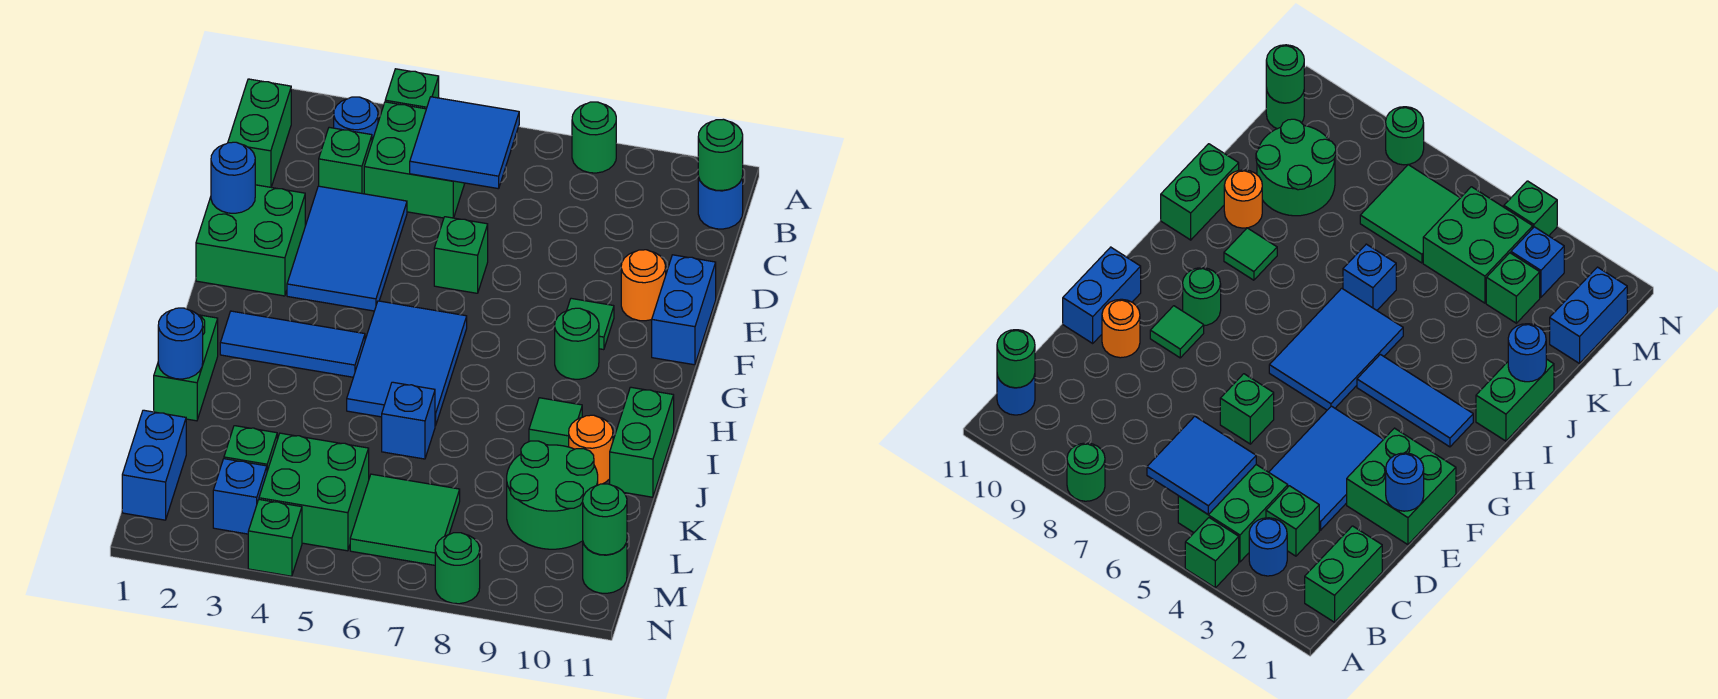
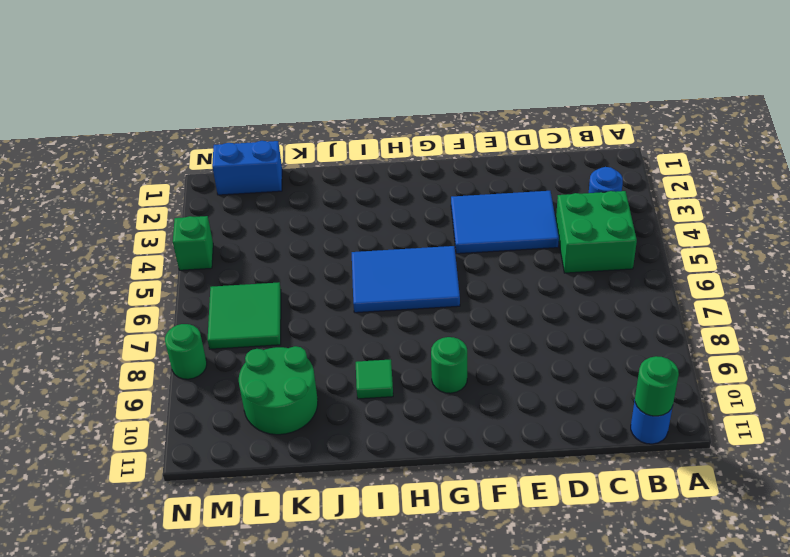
none -> green brick A4 level 1
none -> green round brick A8 level 1
none -> green brick B1:C1 level 1
none -> green brick C3 level 1

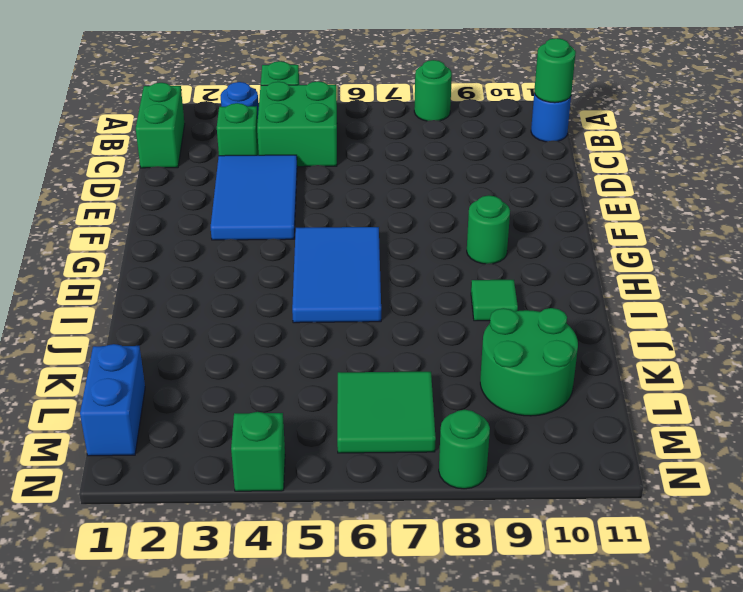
none -> green brick E1:F2 level 1
none -> green brick E6 level 1
none -> orange round brick E10 level 1
none -> blue brick E11:F11 level 1

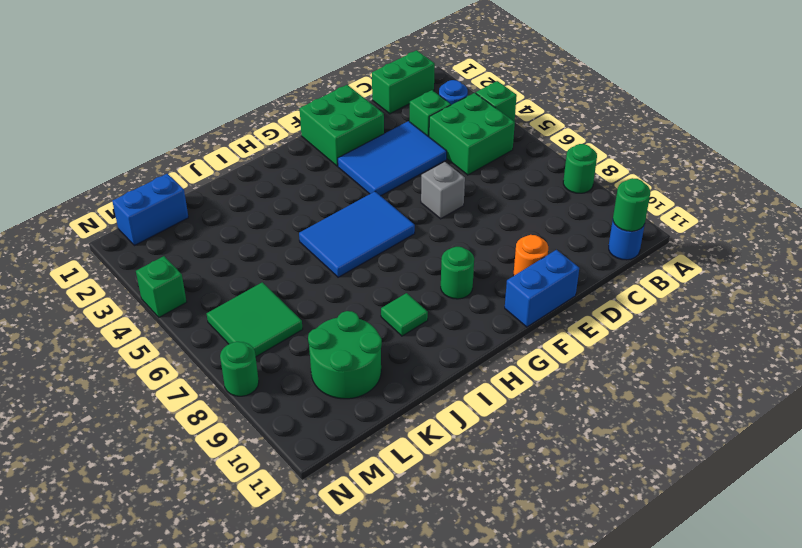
grey brick E6 level 1 -> green brick E6 level 1
none -> green tile F9 level 1
none -> blue tile H2:H4 level 1
none -> green brick I1:J1 level 1
none -> green brick I11:J11 level 1

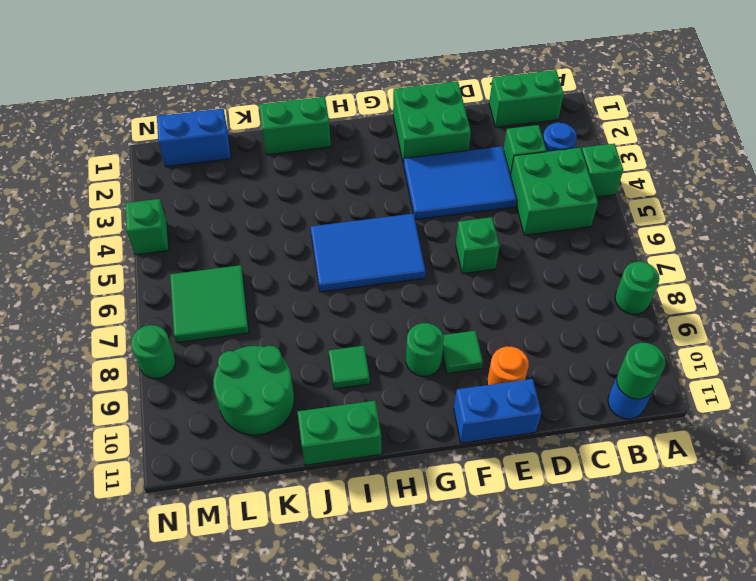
none -> blue tile H2:H4 level 1
none -> blue brick J6 level 1
none -> orange round brick J10 level 1
none -> green brick L3 level 1

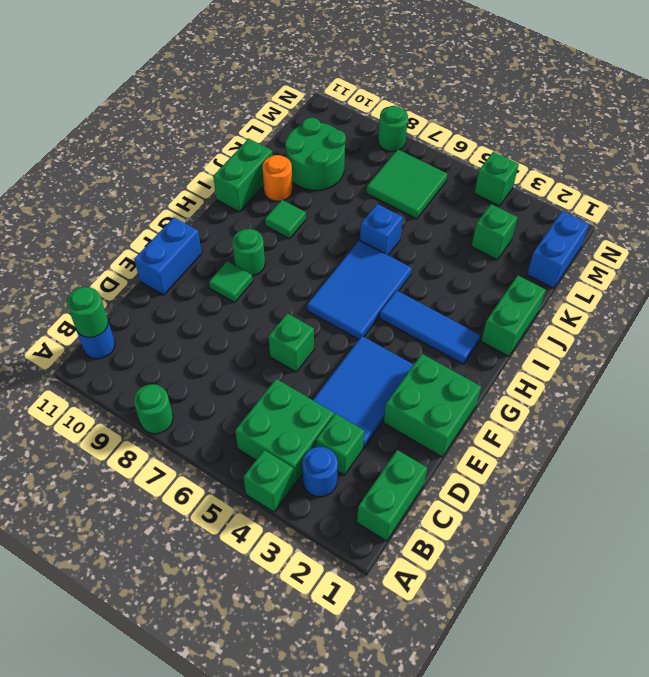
none -> orange round brick E10 level 1
none -> green brick L4:M5 level 1
none -> blue brick M3 level 1
none -> green round brick M11 level 1

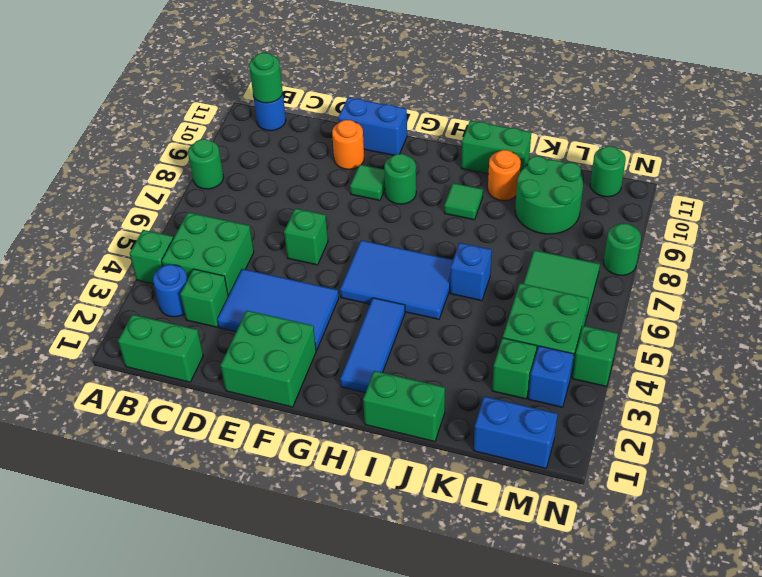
none -> blue tile B5:C6 level 2
none -> blue round brick E1 level 2
none -> blue round brick J1 level 2
none -> green round brick M11 level 2

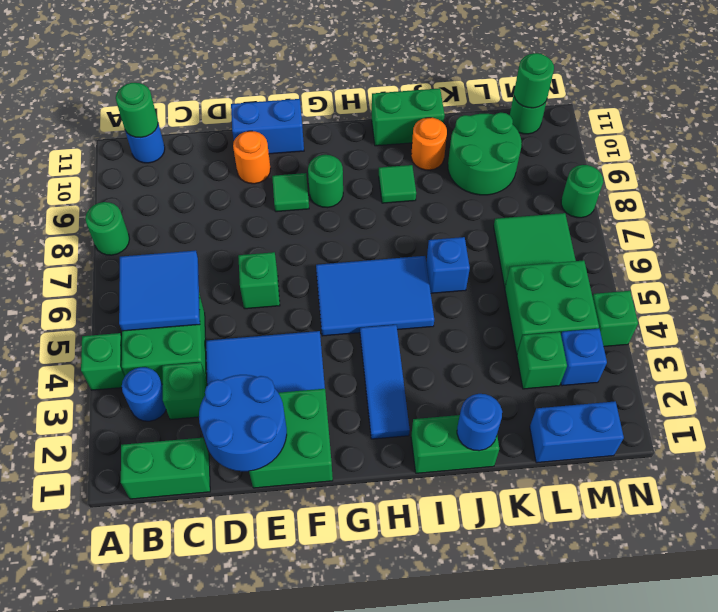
blue round brick D1:E2 level 2 -> blue round brick E1 level 2

